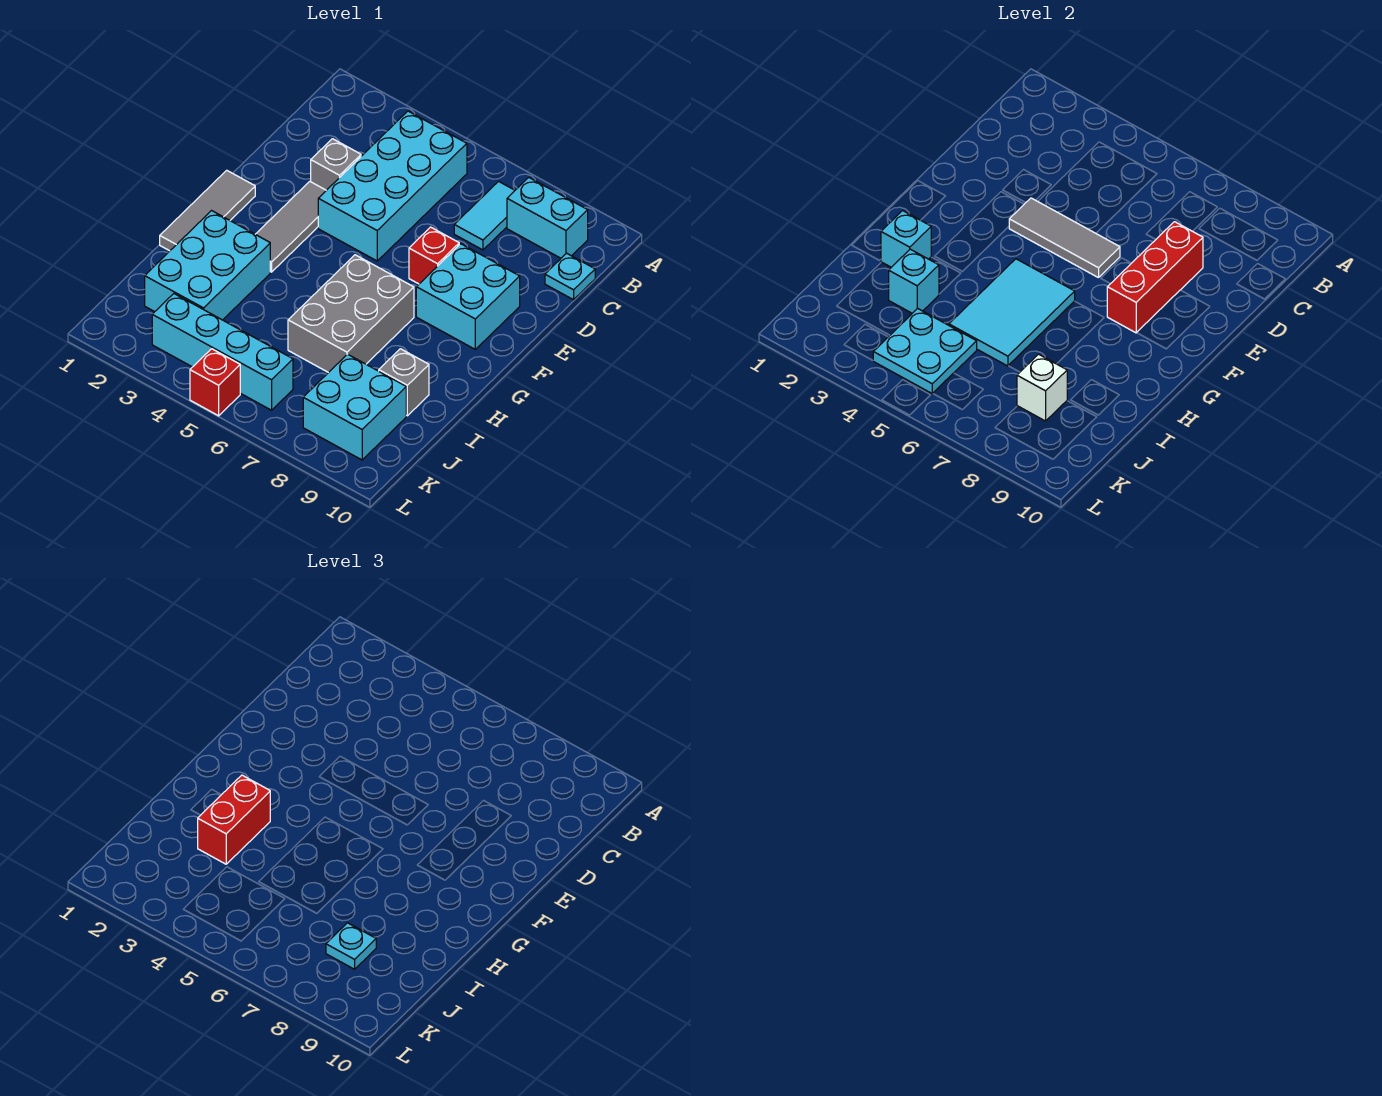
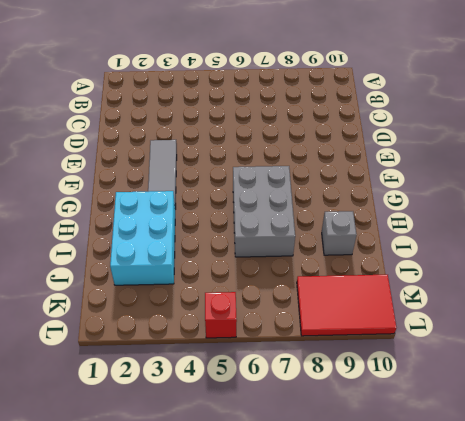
red tile K8:L10 level 1 -> cyan brick J8:K9 level 1
none -> cyan brick B4:E5 level 1
none -> cyan tile B7:C7 level 1
none -> cyan brick B8:B9 level 1

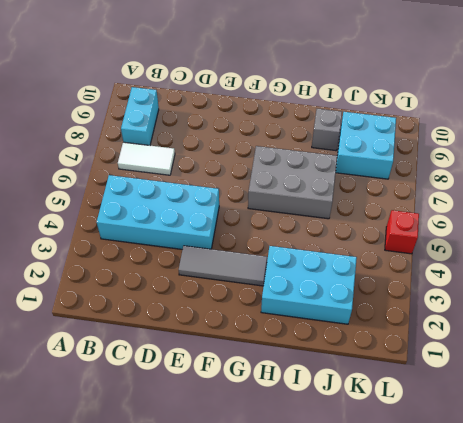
white tile B7:C7 level 1 -> cyan tile B7:C7 level 1
none -> cyan plate C10 level 1
none -> grey brick D3 level 1
none -> red brick E7 level 1

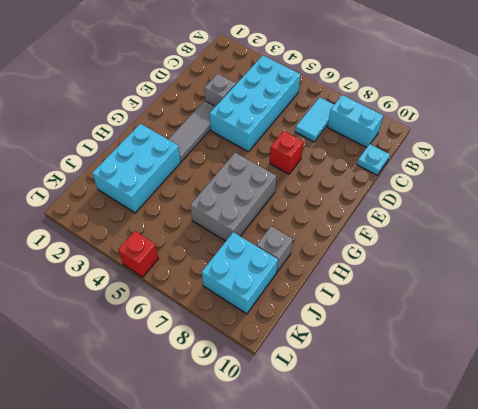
none -> cyan brick E8:F9 level 1
none -> grey tile F1:H1 level 1
none -> cyan brick K3:K6 level 1

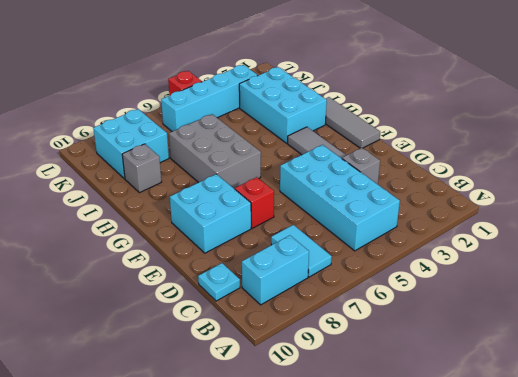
none -> red brick D8:F8 level 2
none -> grey tile E4:E6 level 2
none -> cyan tile G5:I6 level 2

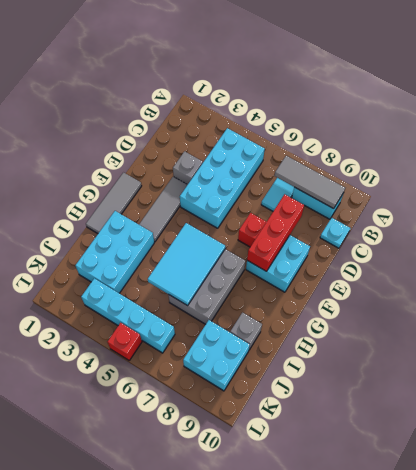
grey tile B7:B9 level 2 -> grey tile E4:E6 level 2
none -> cyan brick H2 level 2
none -> cyan brick I3 level 2
none -> cyan plate J4:K5 level 2

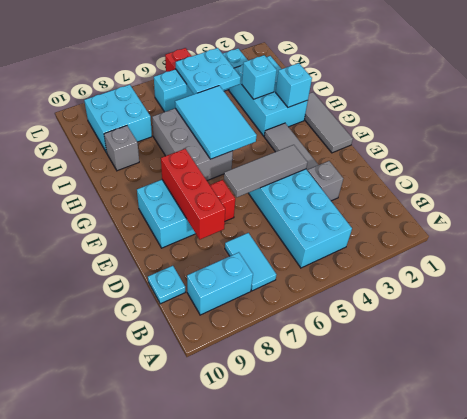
none -> white brick J8 level 2
none -> red brick H3:I3 level 3
none -> cyan plate J8 level 3

